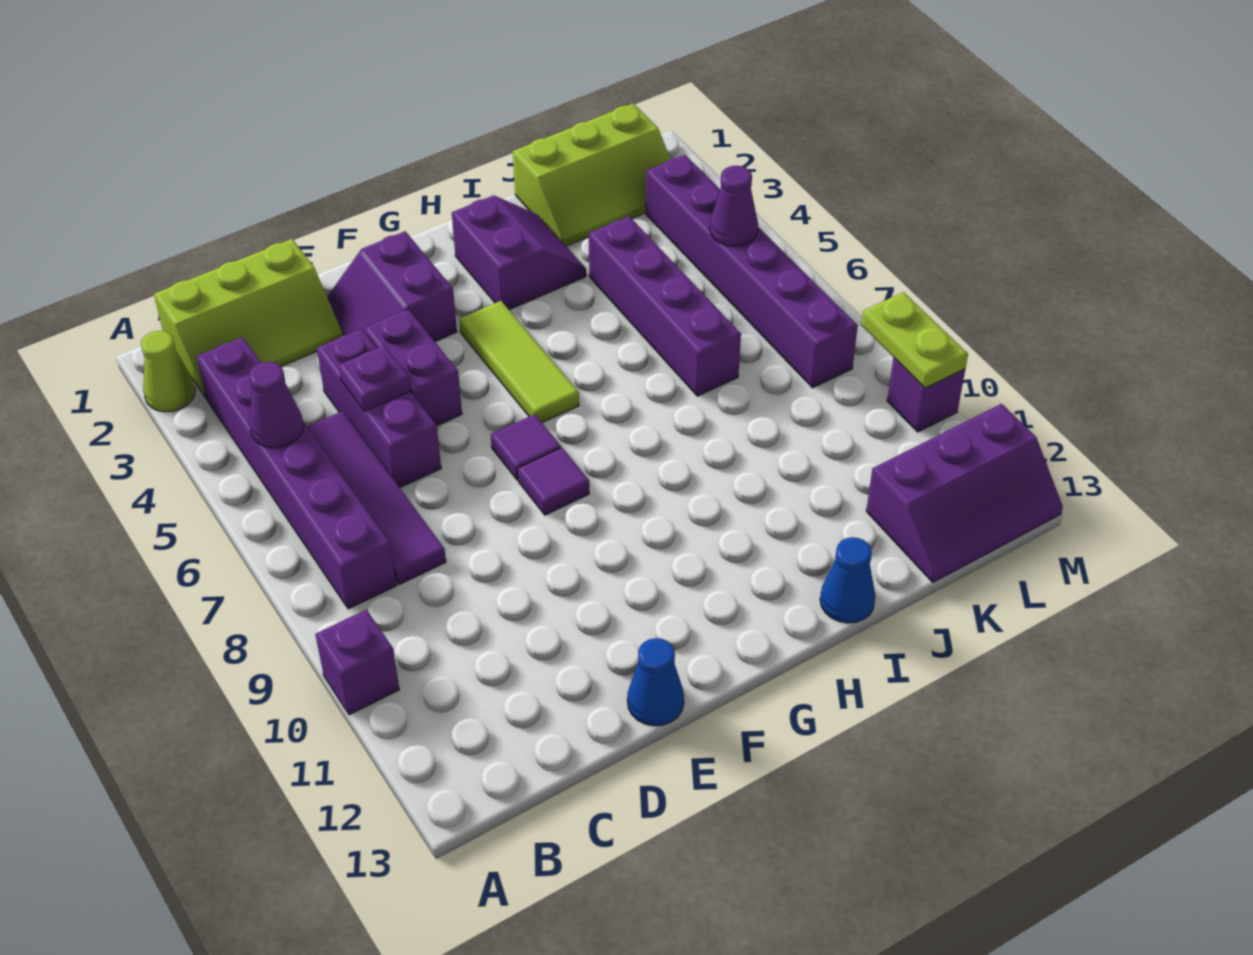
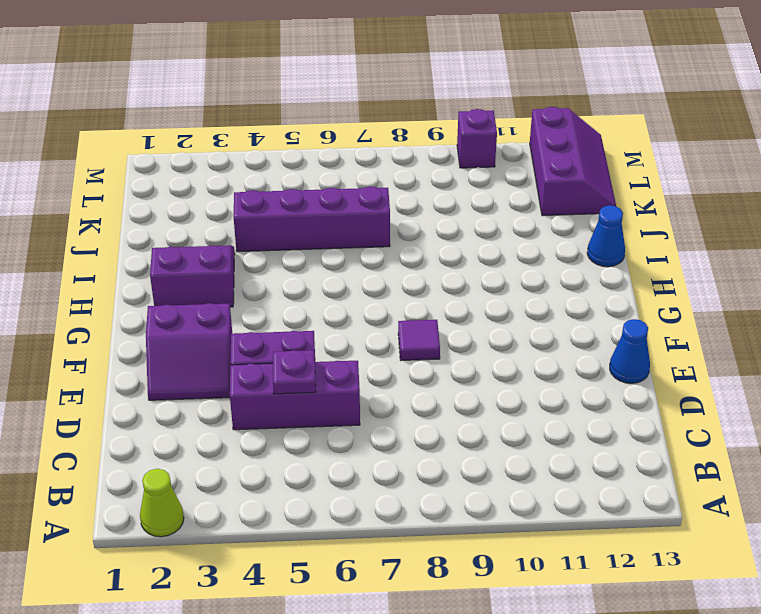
none -> purple brick A10 level 1
none -> lime slope B1:D2 level 1 top 1
none -> purple brick B3:B8 level 1

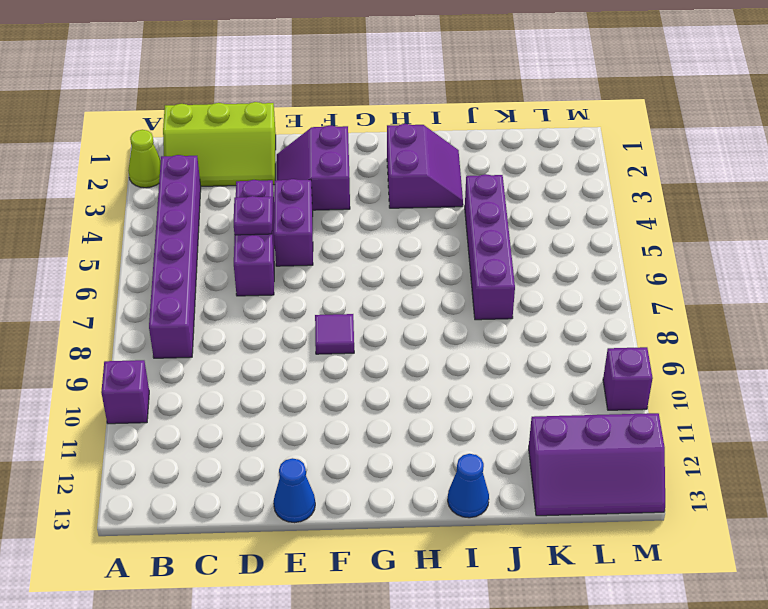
none -> purple tile C5:C8 level 1
none -> purple tile F7 level 1
none -> lime tile G4:G6 level 1

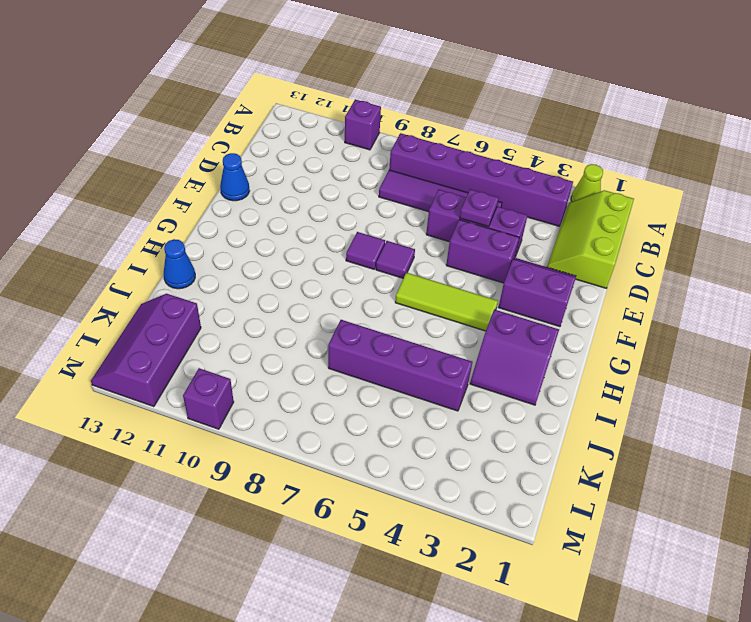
none -> lime slope J1:L2 level 1 top 1
none -> purple brick L3:L8 level 1
none -> purple cone B5 level 2

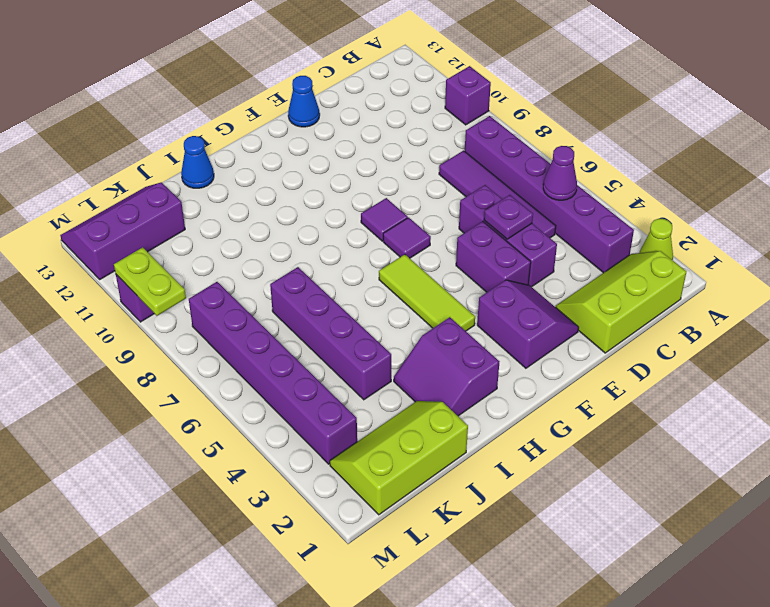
none -> purple cone L5 level 2

